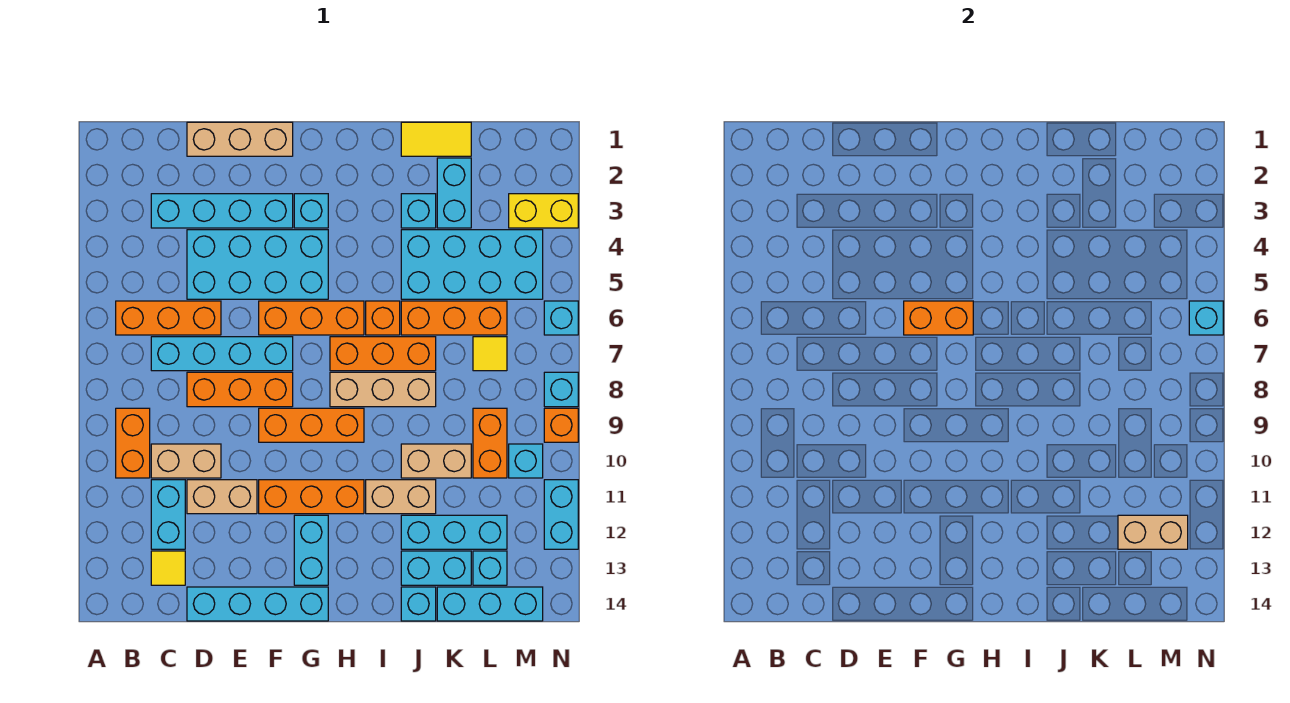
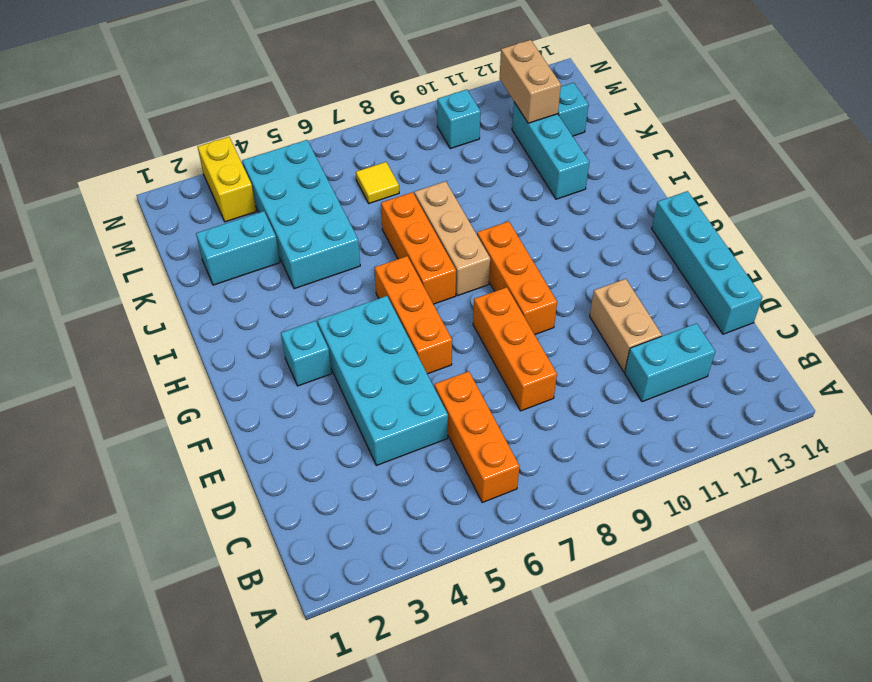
none -> orange brick B9:B10 level 1
none -> cyan brick C3:F3 level 1
none -> cyan brick C7:F7 level 1
none -> tan brick C10:D10 level 1

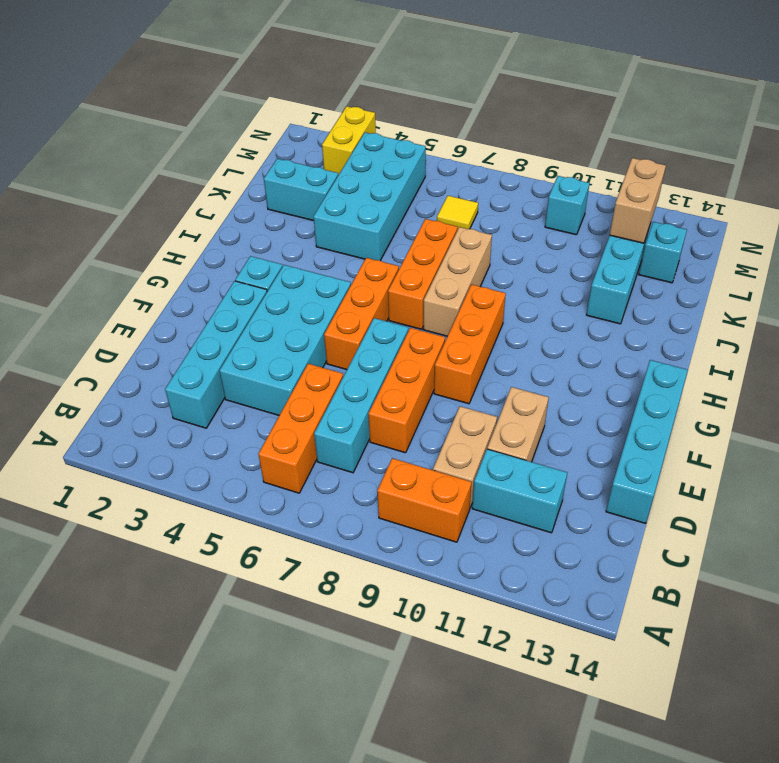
none -> yellow tile C13 level 1
none -> tan brick D1:F1 level 1
none -> orange brick F11:H11 level 1
none -> cyan brick G12:G13 level 1

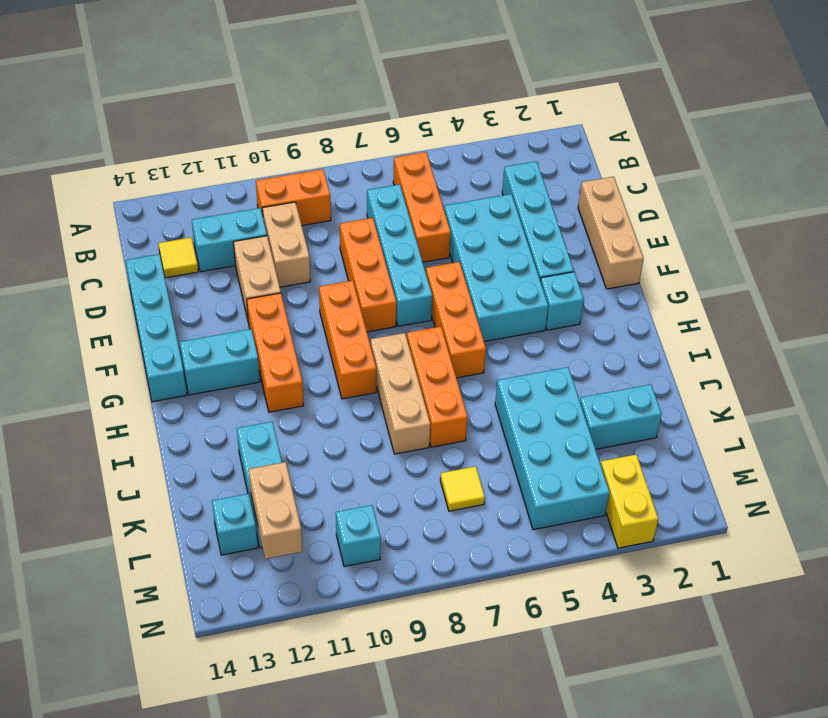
none -> orange brick I6 level 1
none -> tan brick I11:J11 level 1
none -> yellow tile J1:K1 level 1
none -> cyan brick J3 level 1

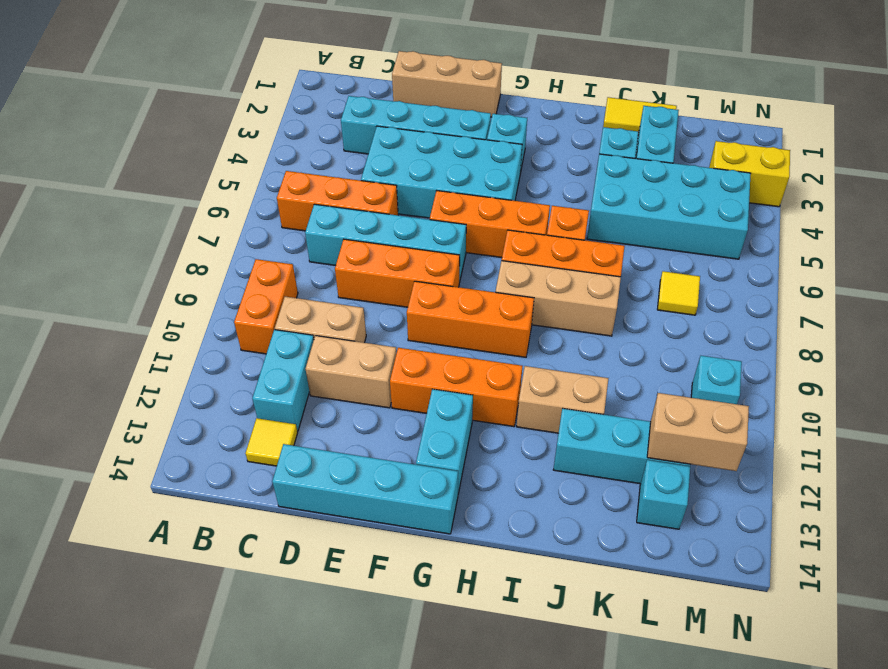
none -> orange brick J6:L6 level 1
none -> tan brick J10:K10 level 1
none -> cyan brick J13:K13 level 1
none -> cyan brick J14 level 1

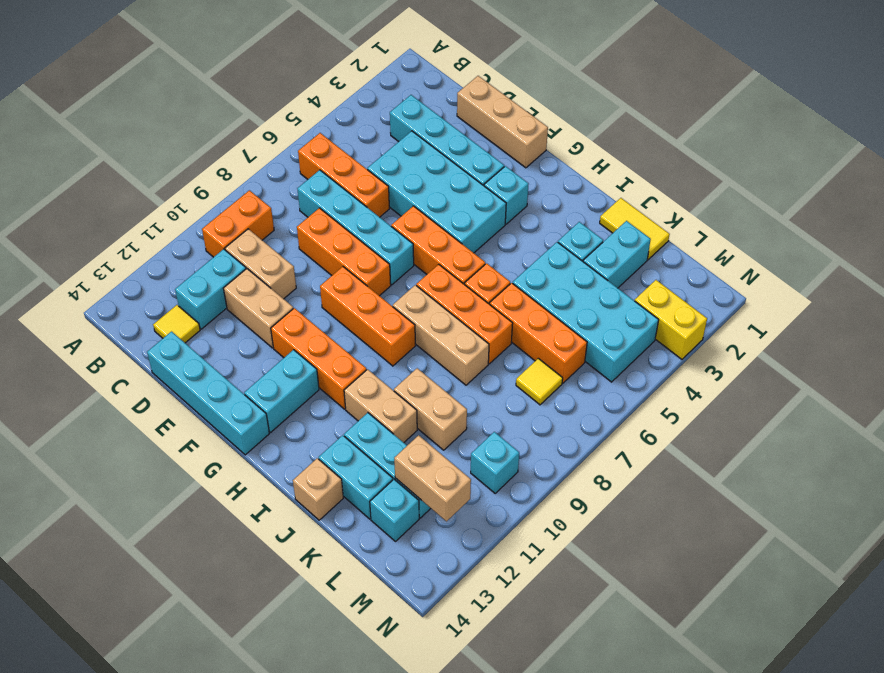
tan brick J14 level 1 -> cyan brick J14 level 1
none -> cyan brick K14:M14 level 1
none -> orange brick L9:L10 level 1
none -> cyan brick N6 level 1
none -> cyan brick N8 level 1

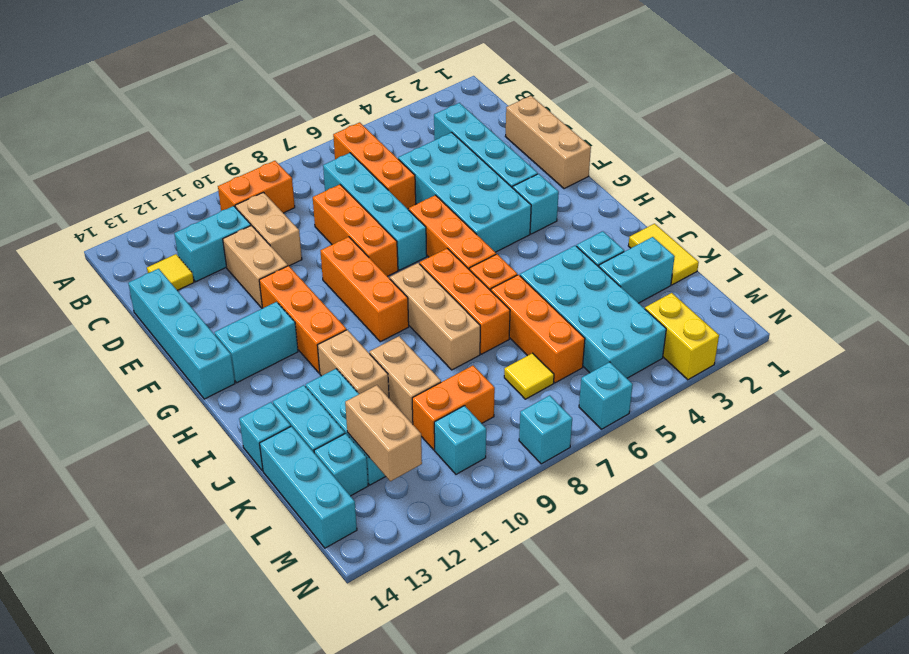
none -> orange brick N9 level 1
none -> cyan brick N11:N12 level 1
none -> orange brick F6:G6 level 2
none -> cyan brick N6 level 2

